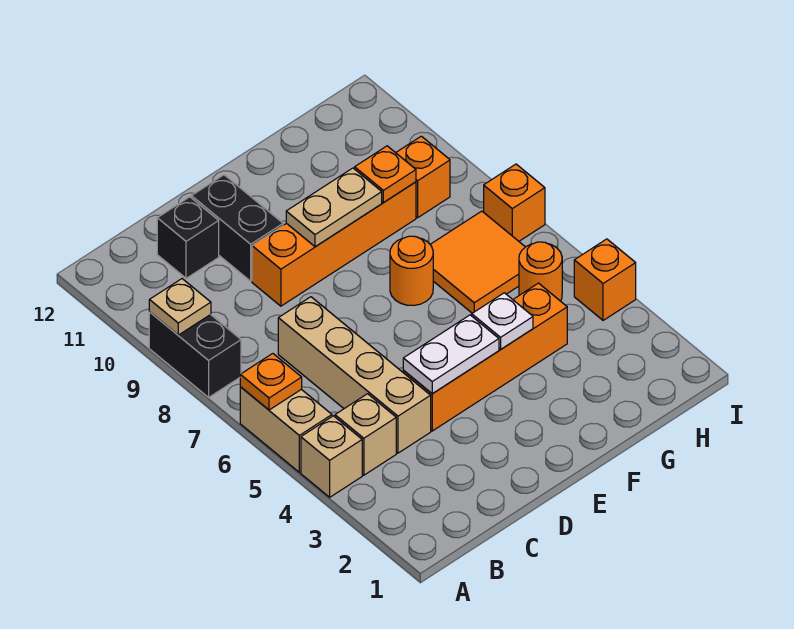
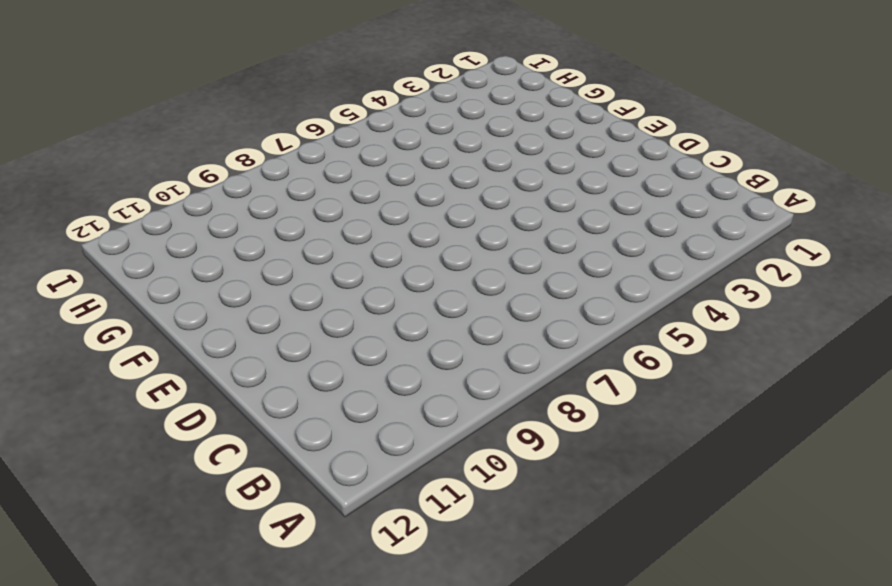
none -> tan brick A4 level 1
none -> tan brick A5:A6 level 1
none -> black brick A8:A9 level 1

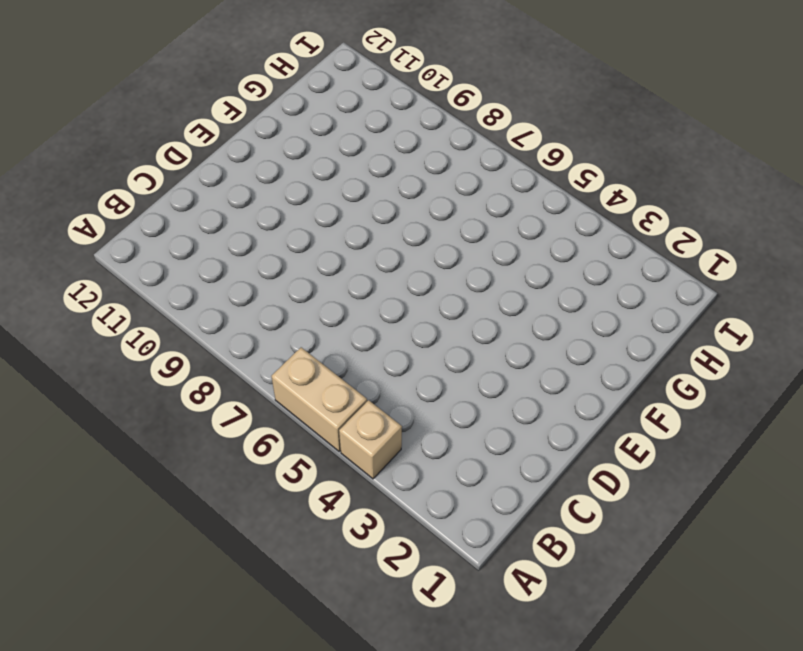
none -> black brick A8:A9 level 1
none -> tan brick B4 level 1
none -> tan brick C4:C7 level 1

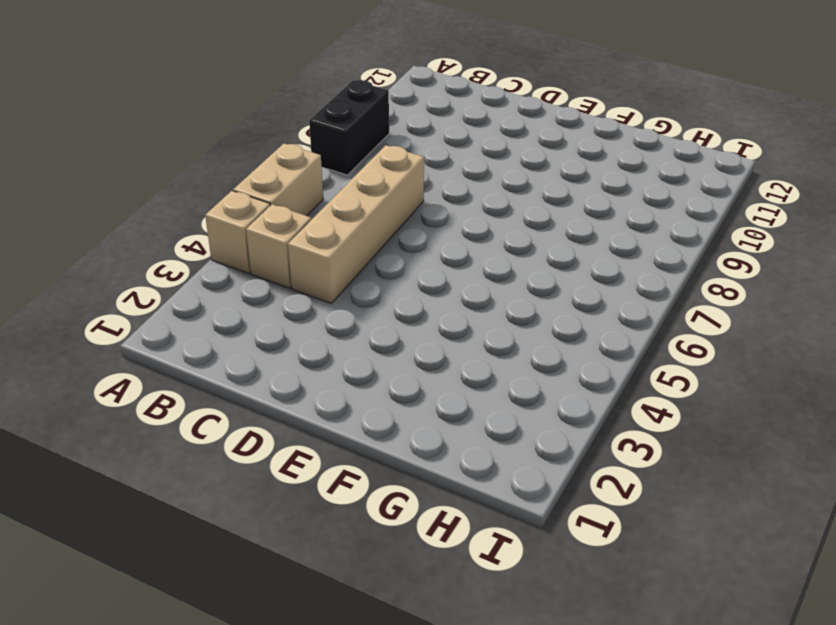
none -> black brick C11 level 1
none -> orange brick D4:G4 level 1
none -> orange brick D9:G9 level 1

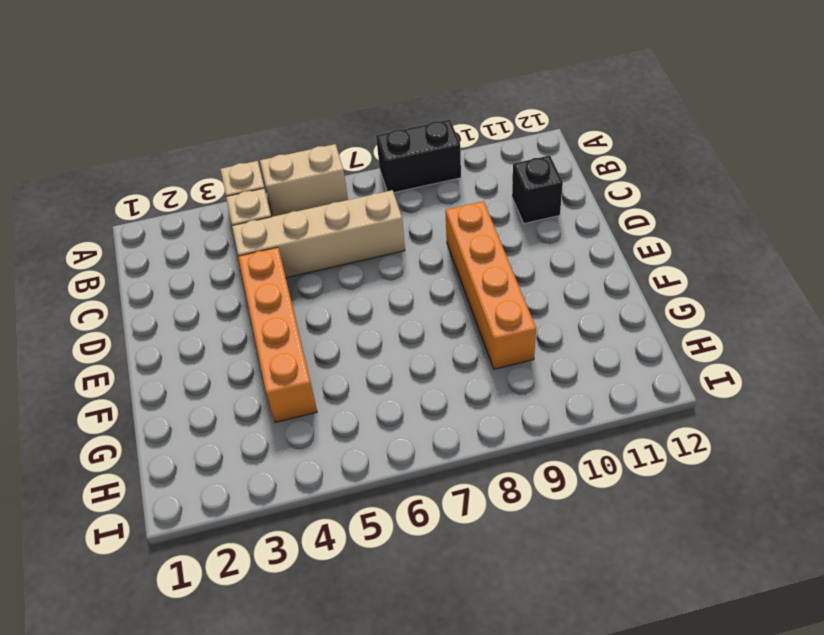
none -> black brick D10:D11 level 1
none -> orange round brick F7 level 1
none -> orange tile G6:H7 level 1

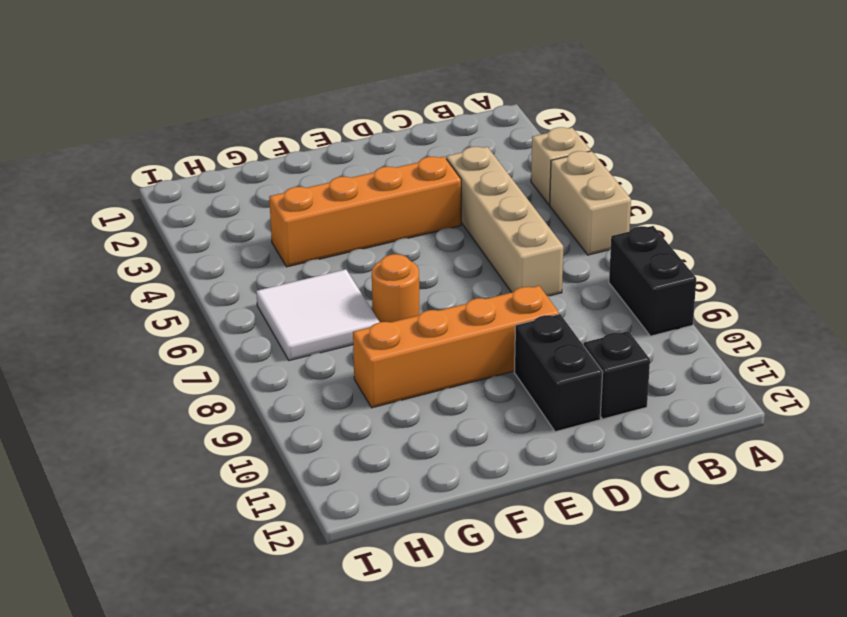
white tile G6:H7 level 1 -> orange tile G6:H7 level 1
none -> tan brick B4 level 1
none -> orange round brick H5 level 1
none -> orange brick H9 level 1

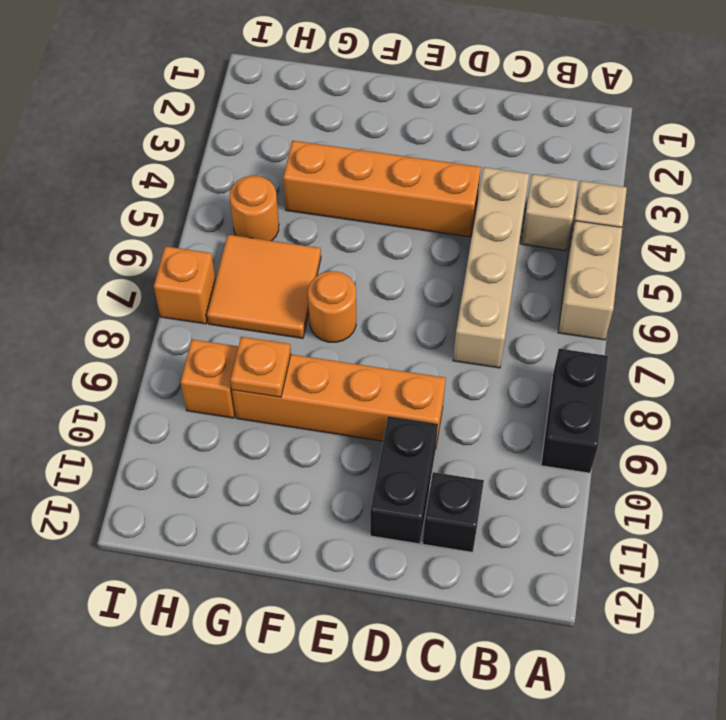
none -> orange brick I4 level 1
none -> orange plate A6 level 2
none -> tan plate A9 level 2

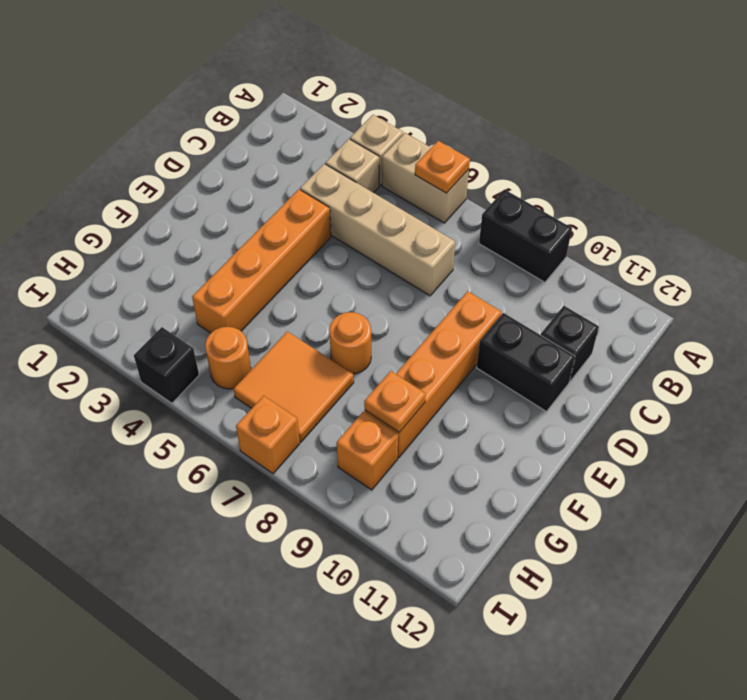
black brick I4 level 1 -> orange brick I4 level 1
none -> tan plate A9 level 2
none -> white plate D4:E4 level 2
none -> tan plate E9:F9 level 2

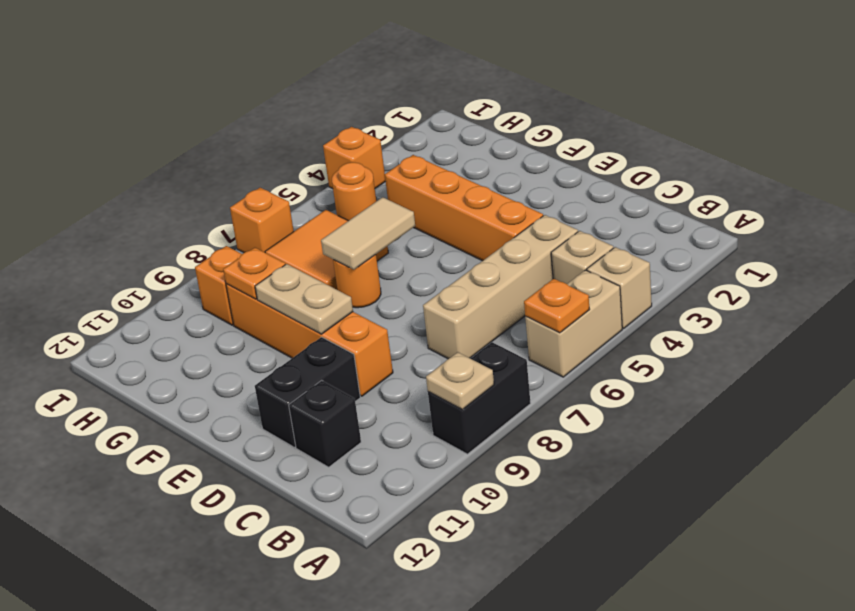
tan tile F6:F7 level 2 -> none
none -> white plate D4:E4 level 2
none -> white plate F4 level 2

